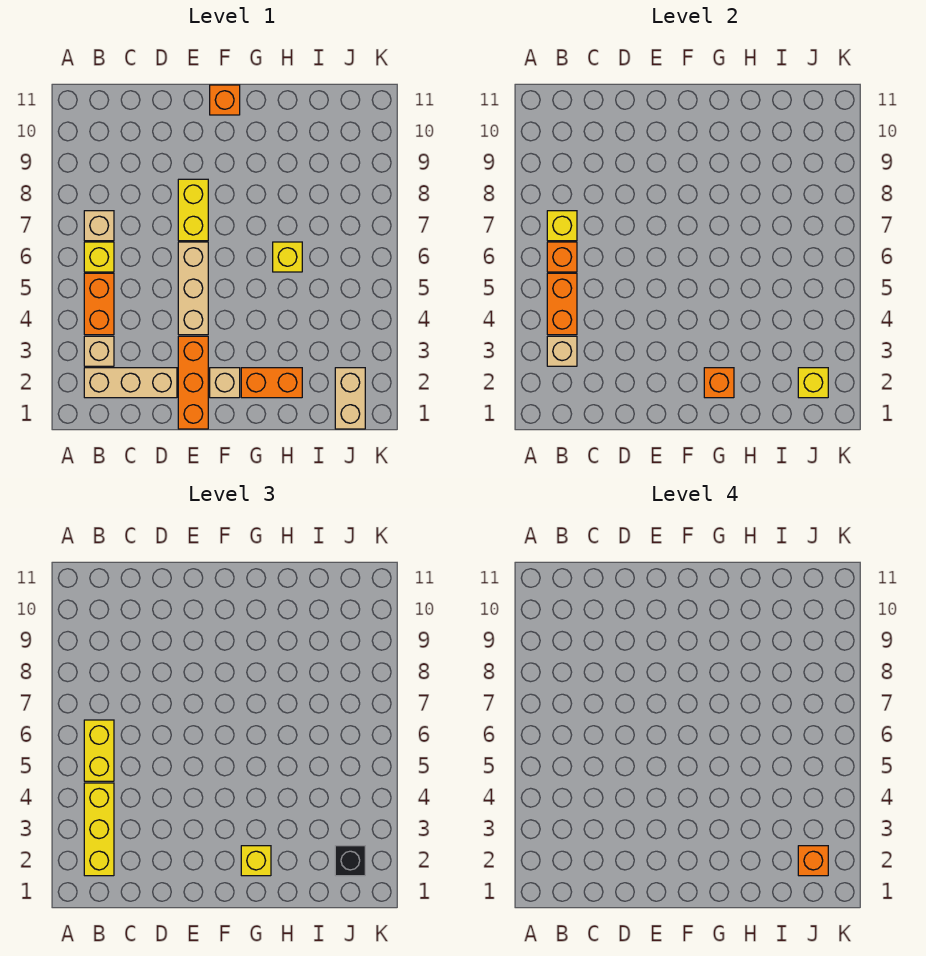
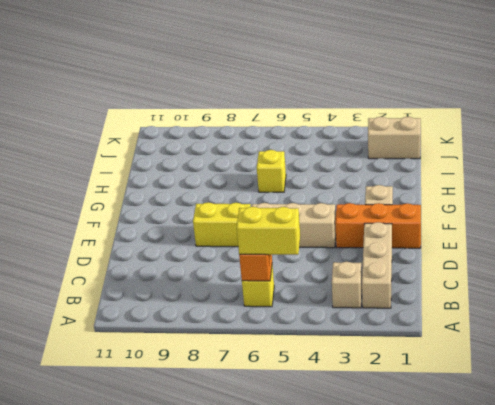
none -> orange brick B4:B5 level 1
none -> tan brick B7 level 1
none -> orange brick F11 level 1

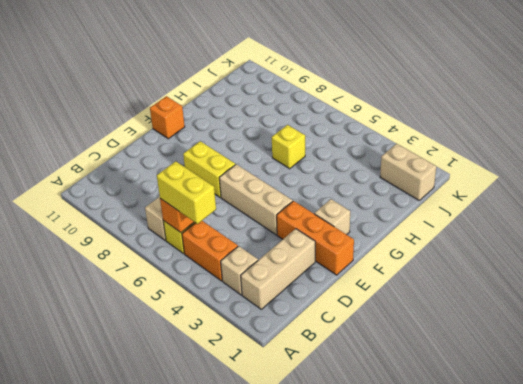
none -> orange brick G2:H2 level 1
none -> tan brick B3 level 2
none -> orange brick B4:B5 level 2

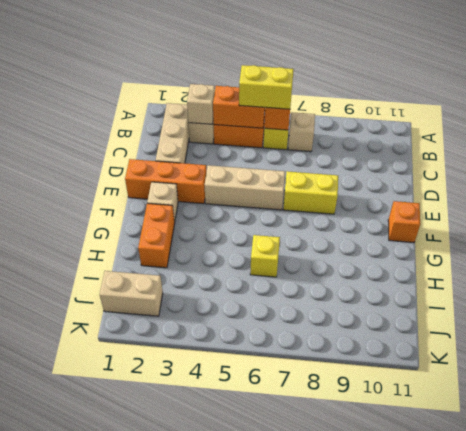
none -> yellow brick B7 level 2
none -> orange brick G2 level 2
none -> yellow brick J2 level 2

